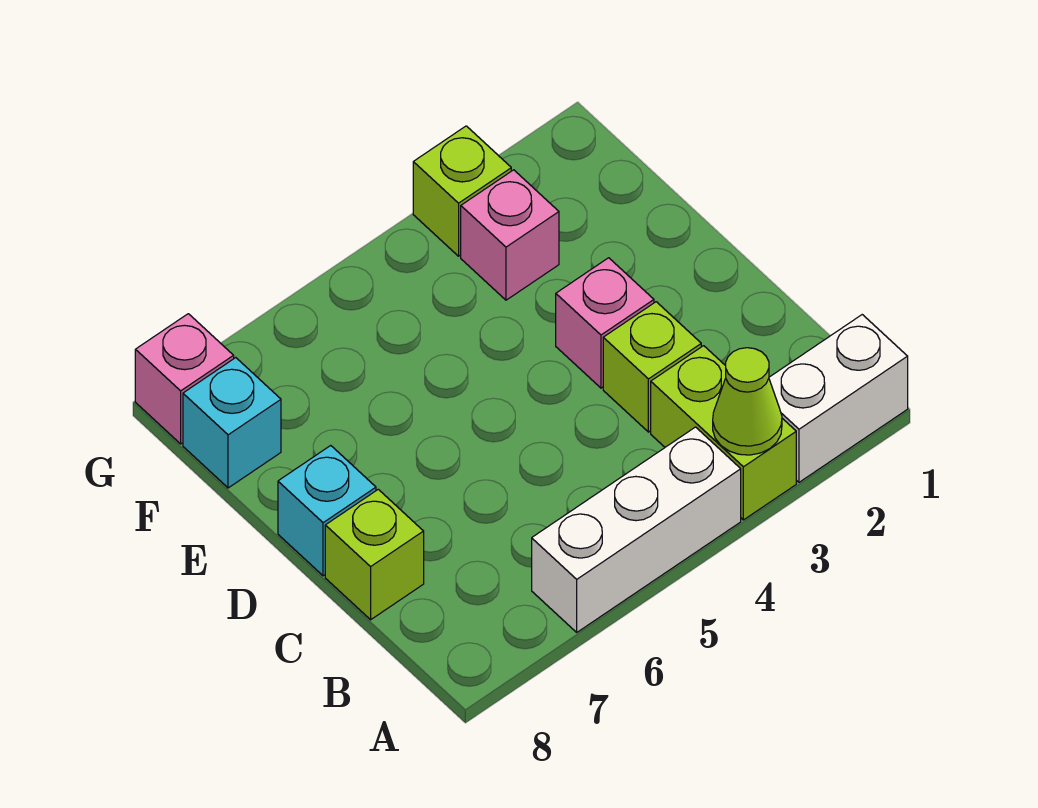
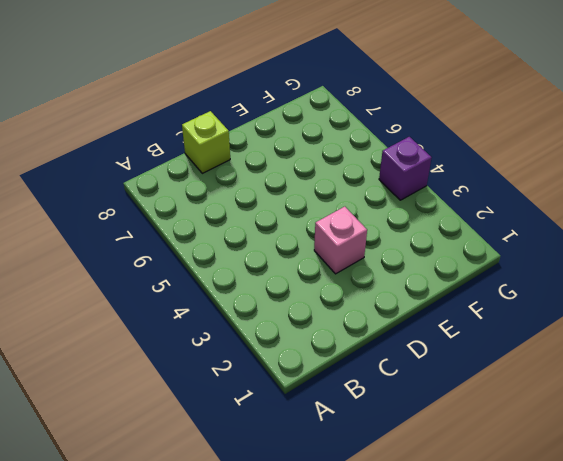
purple brick G4 level 1 -> none
none -> white brick A1:A2 level 1
none -> lime brick A3:B3 level 1
none -> white brick A4:A6 level 1

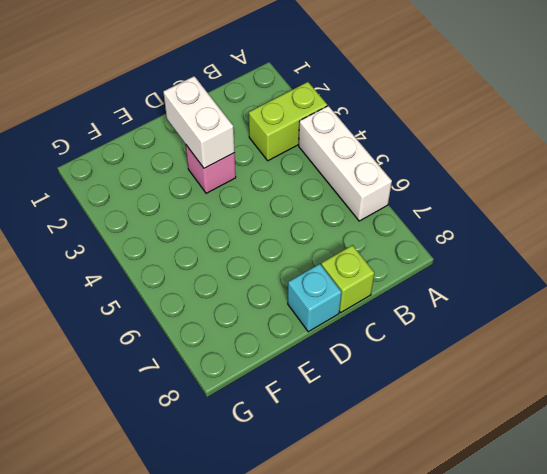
white brick D2:D3 level 2 -> white brick A1:A2 level 1
none -> lime brick C3 level 1
none -> pink brick F3 level 1
none -> cyan brick F8 level 1

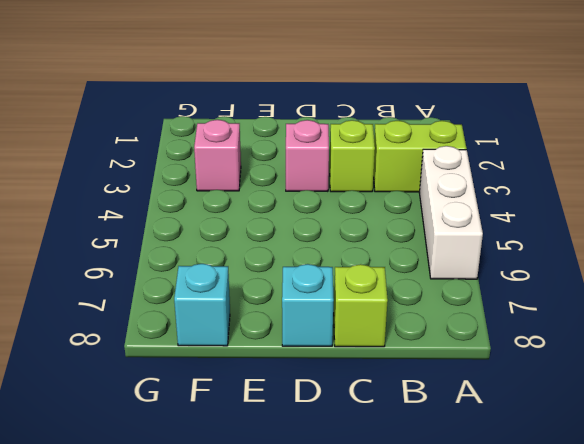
none -> white brick A1:A2 level 1
none -> lime brick G3 level 1
none -> pink brick G8 level 1

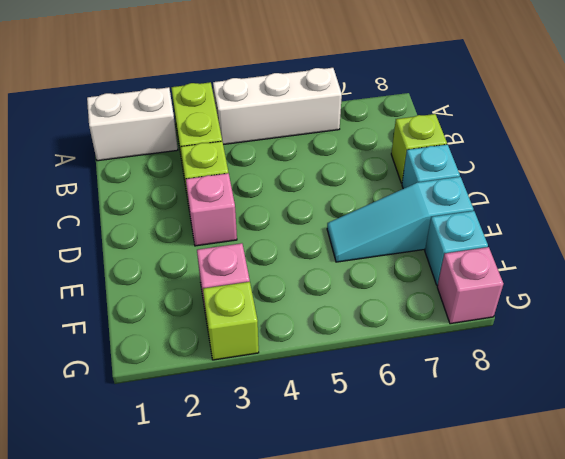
cyan slope E6:E8 level 1 top 8 -> none
none -> lime cone A3 level 2

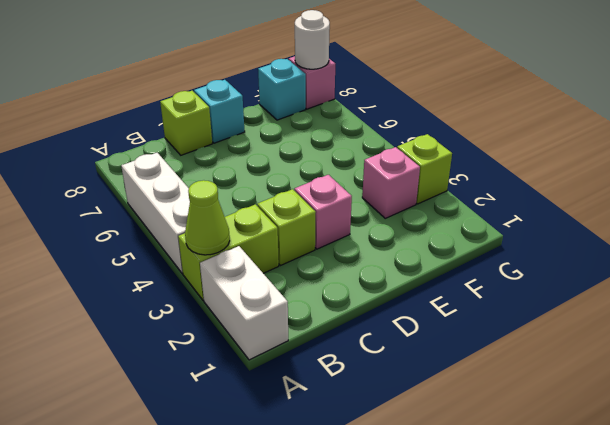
white round brick G8 level 2 -> none

